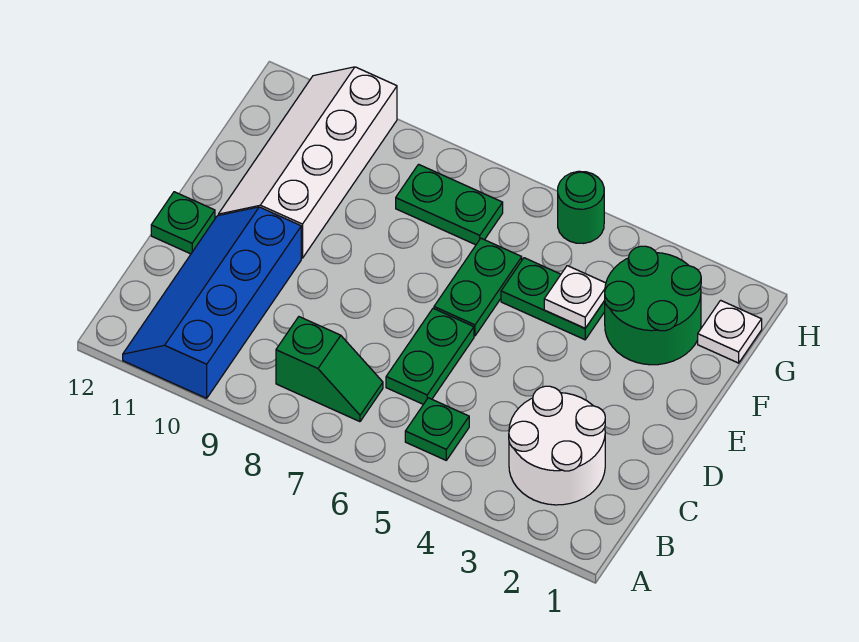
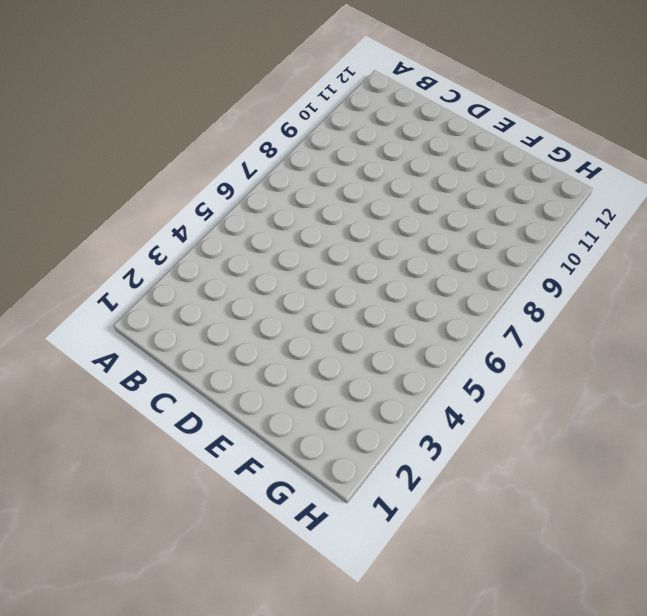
none -> blue slope A10:D11 level 1 top 10
none -> white round brick B2:C3 level 1
none -> green plate B5 level 1

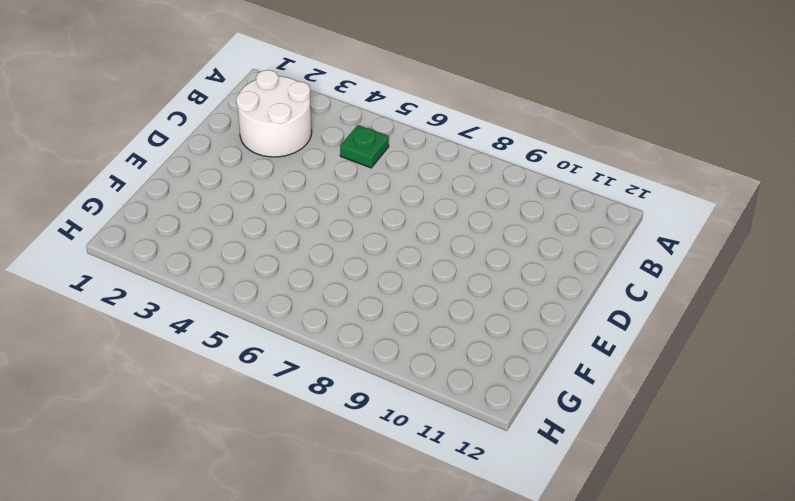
none -> blue slope A10:D11 level 1 top 10
none -> green slope B7:B8 level 1 top 8
none -> green plate C6:D6 level 1

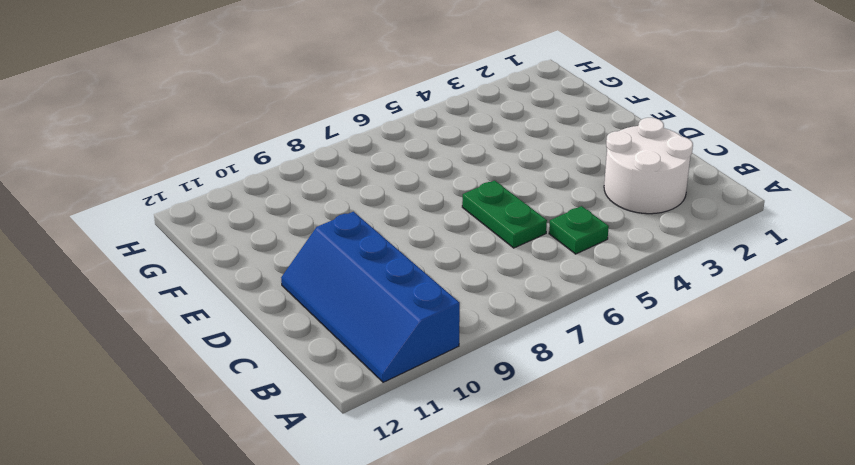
none -> green slope B7:B8 level 1 top 8
none -> green plate D12 level 1
none -> green plate E6:F6 level 1

